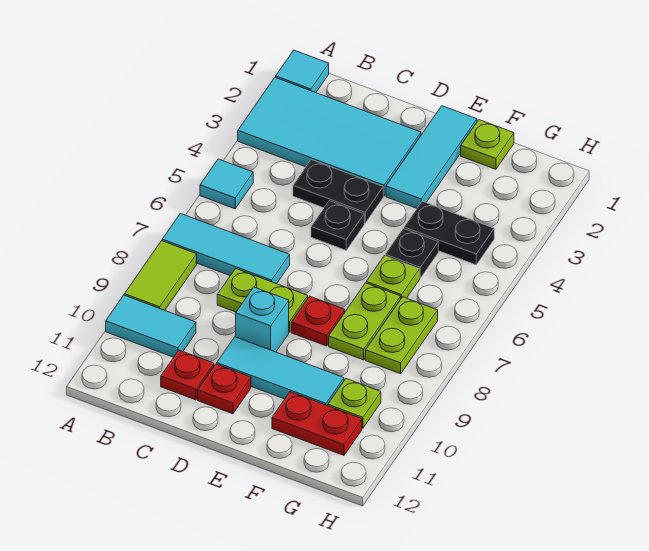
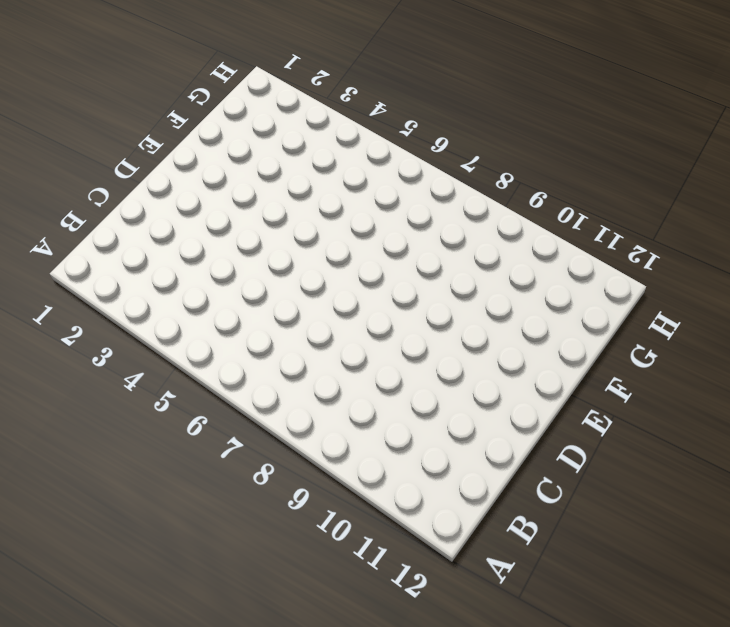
none -> cyan tile A1 level 1
none -> cyan tile A2:D3 level 1
none -> cyan tile A5 level 1

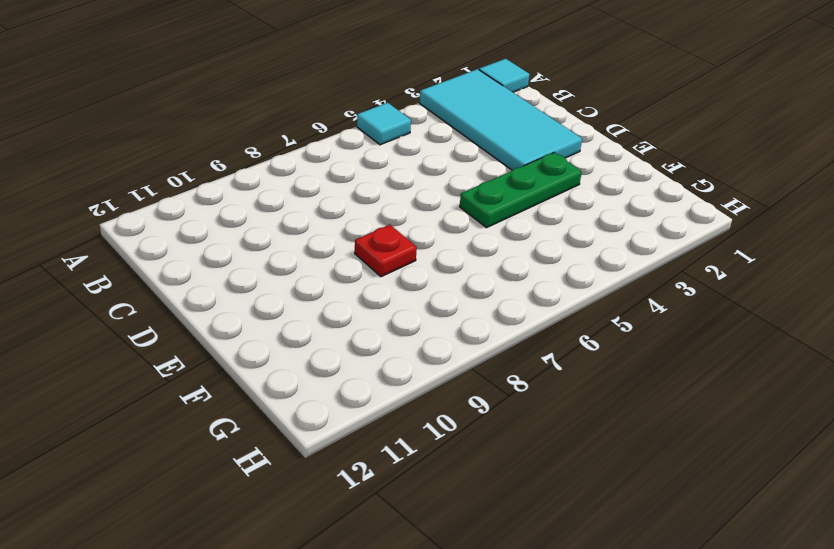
green plate E3:E5 level 1 -> cyan tile E1:E3 level 1
none -> cyan tile A7:C7 level 1
none -> lime tile A8:A9 level 1
none -> cyan tile A10:B10 level 1

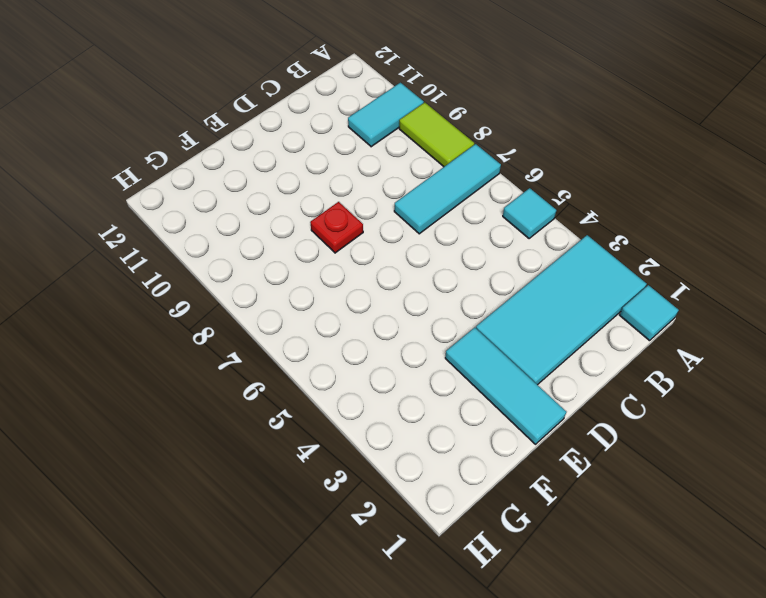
none -> black plate C4:D4 level 1
none -> lime plate C8:D8 level 1
none -> red plate C11 level 1

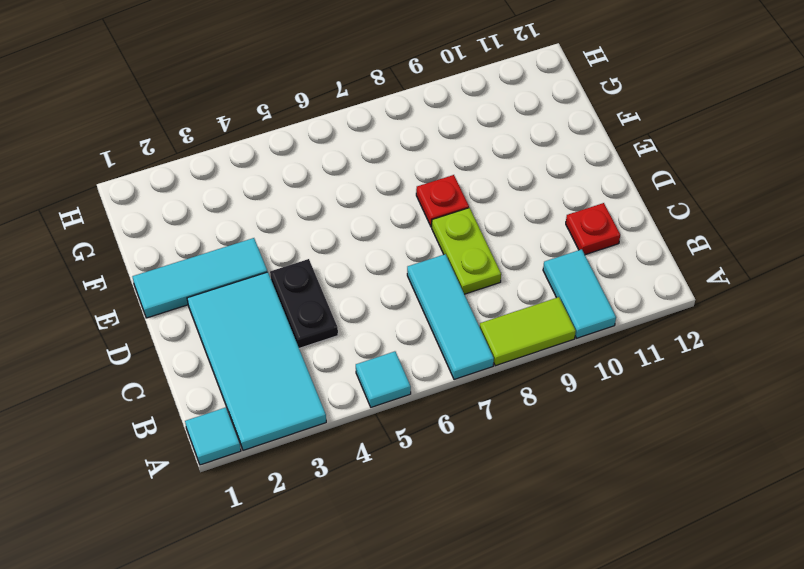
none -> black plate D5 level 1
none -> cyan brick D9 level 1
none -> cyan tile D10:F10 level 1

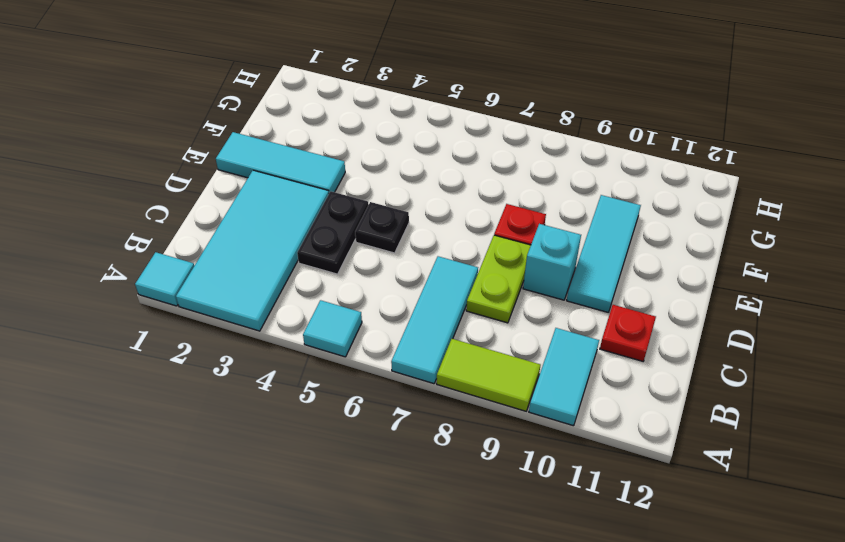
none -> red plate D11 level 1
none -> lime plate F1 level 1
none -> black plate F4:G4 level 1

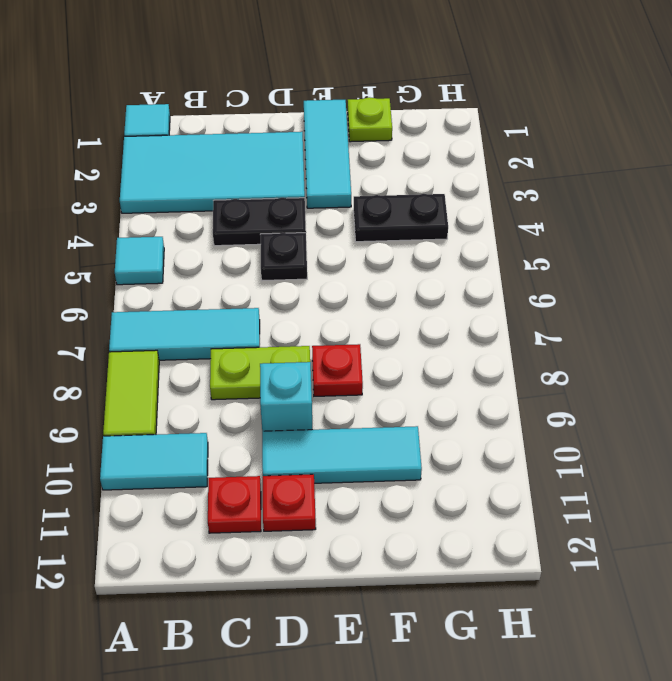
none -> black plate F5 level 1
none -> lime plate F6 level 1
none -> lime plate F7:F8 level 1

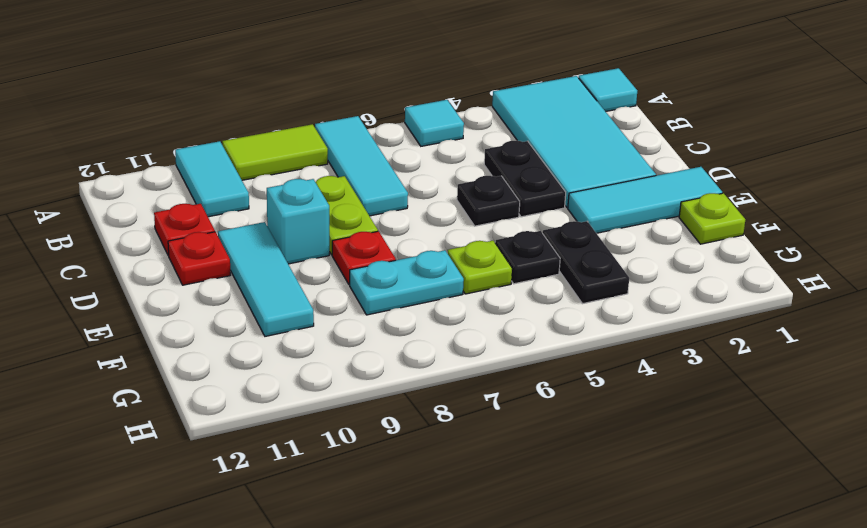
cyan plate F7:F8 level 1 -> lime plate F7:F8 level 1
none -> red plate F11:G11 level 1
none -> lime plate G7:G8 level 1
none -> lime plate G10 level 1

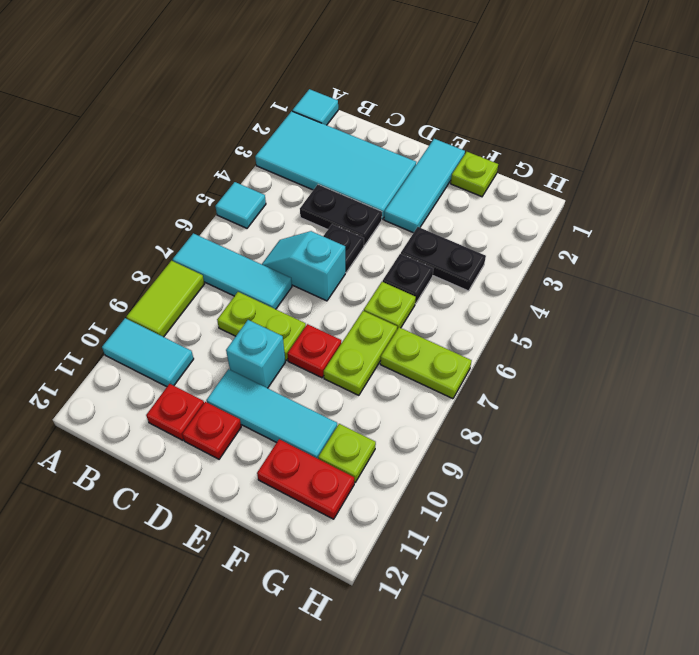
cyan slope C6:D6 level 1 top D -> none
lime plate G7:H7 level 1 -> lime plate G7:G8 level 1

